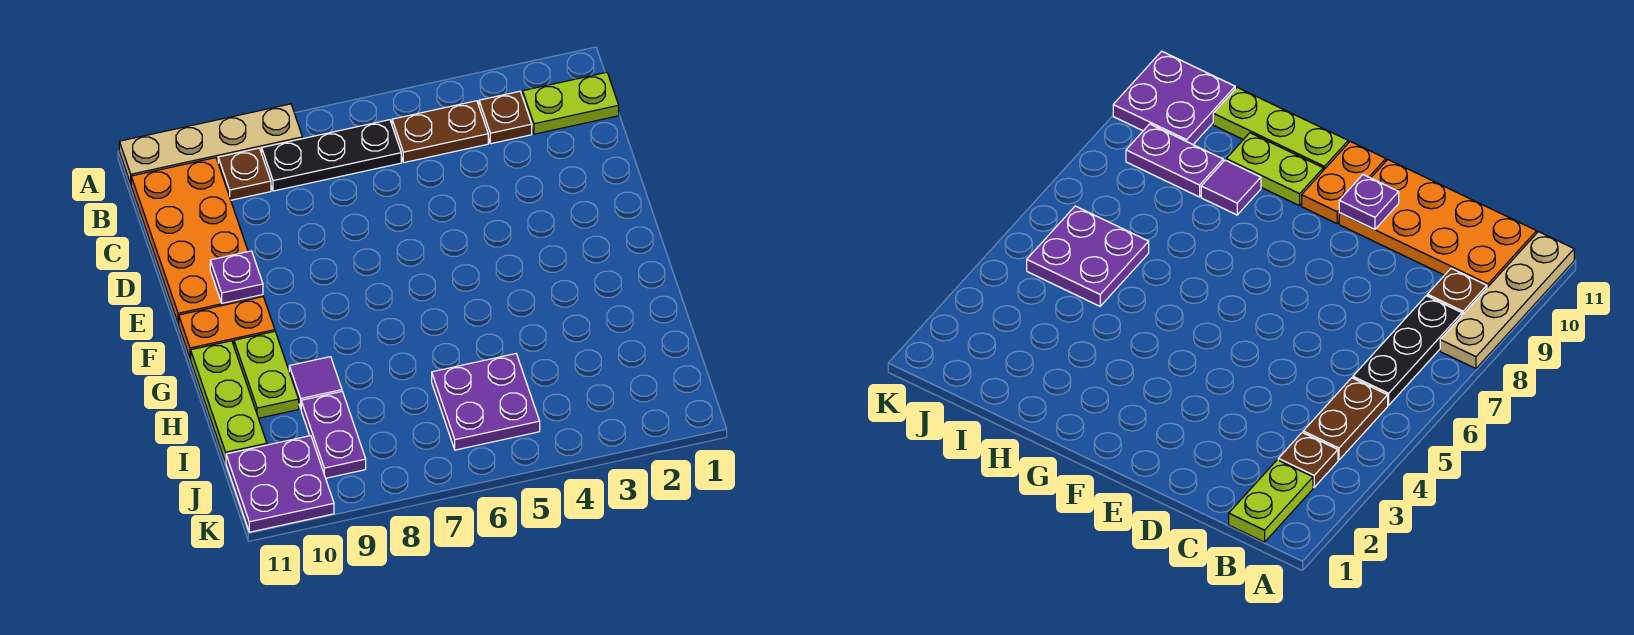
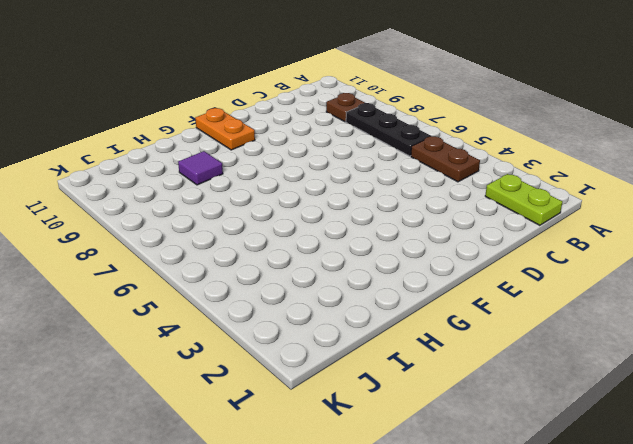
none -> tan plate A8:A11 level 1
none -> brown plate B3 level 1
none -> orange plate B10:E11 level 1

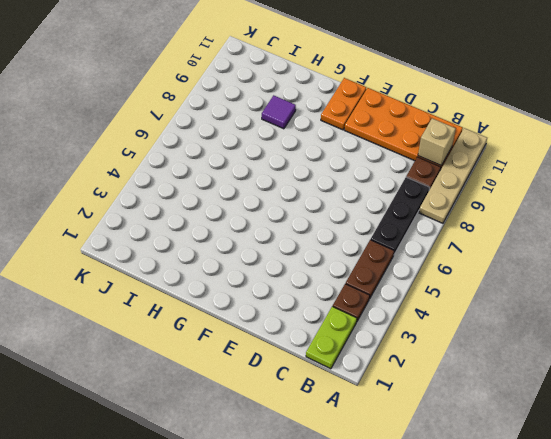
tan brick B10 level 2 -> none
none -> lime plate G10:H10 level 1
none -> lime plate G11:I11 level 1
none -> purple plate I5:J6 level 1

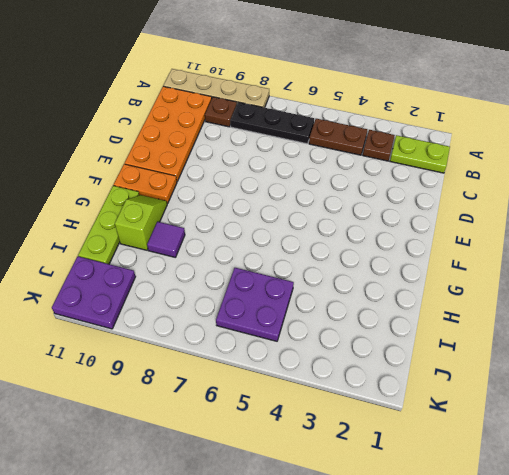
lime slope G10:H10 level 1 top H -> lime plate G10:H10 level 1
none -> purple plate I9:J9 level 1
none -> purple plate E10 level 2

